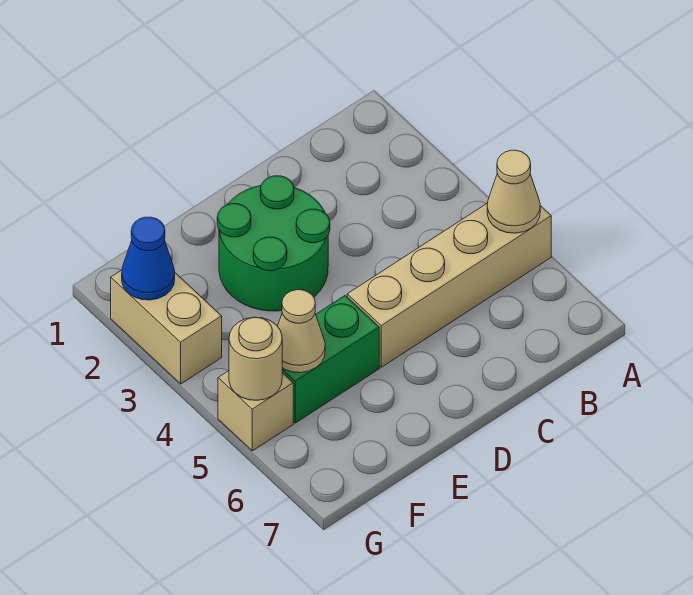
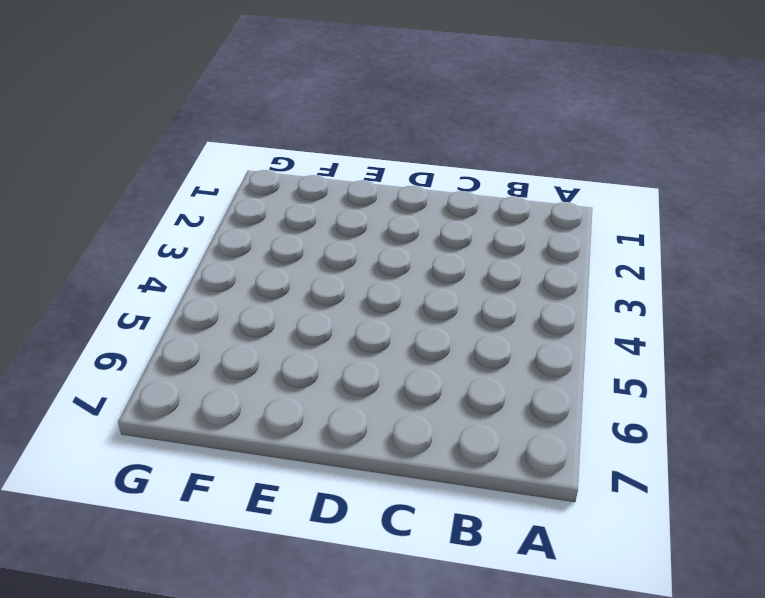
none -> tan brick A5:D5 level 1
none -> green round brick D2:E3 level 1

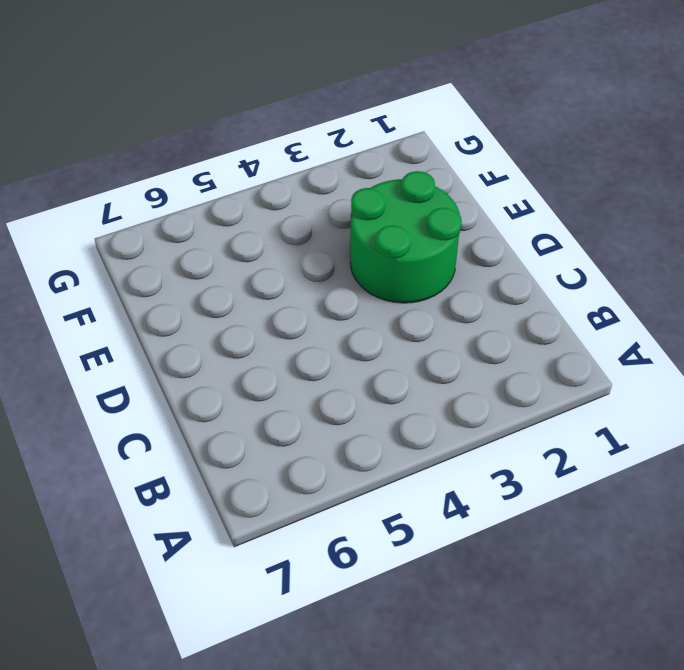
none -> tan brick A5:D5 level 1
none -> green brick E5:F5 level 1

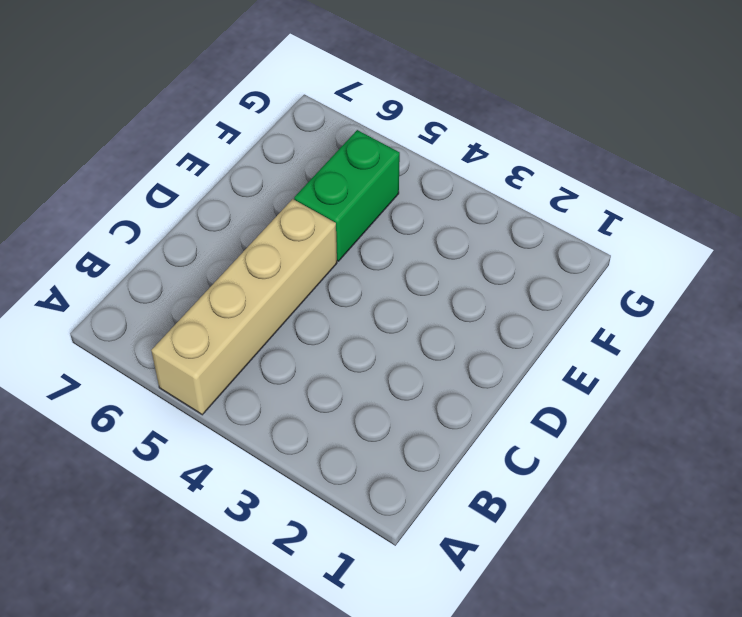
none -> green round brick D2:E3 level 1
none -> tan brick G2:G3 level 1

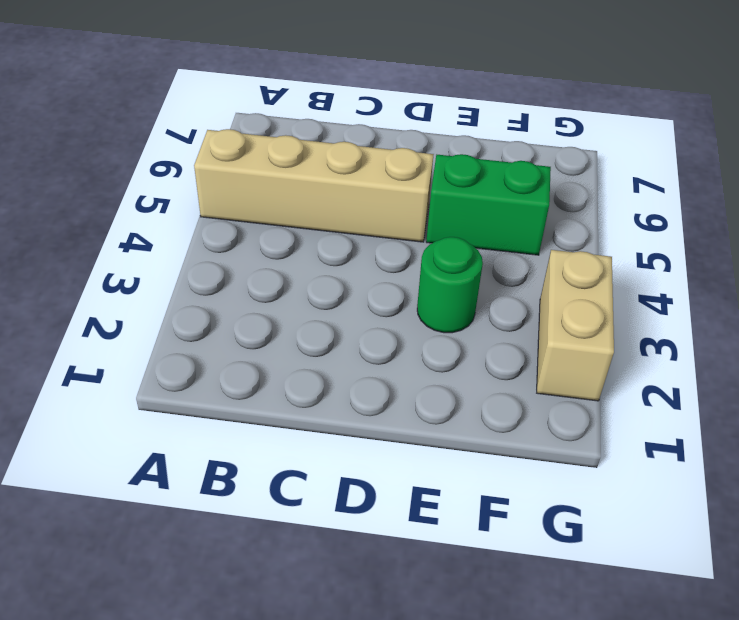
green round brick E3 level 1 -> green round brick D2:E3 level 1
none -> tan brick G5 level 1
none -> tan cone A5 level 2

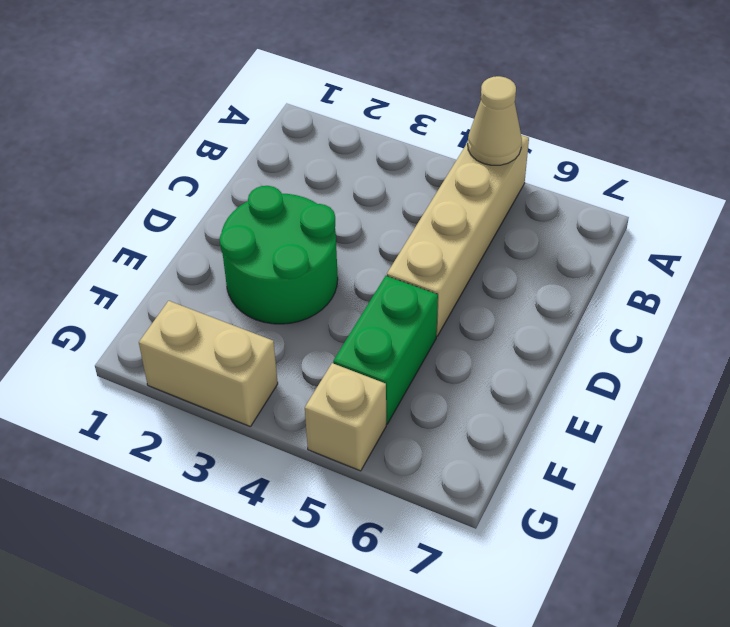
none -> tan cone F5 level 2
none -> blue cone G2 level 2

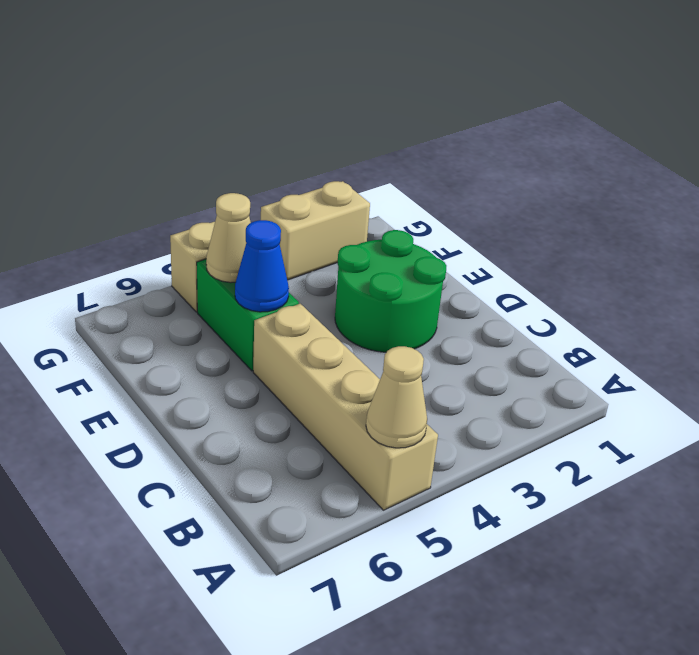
blue cone E5 level 2 -> blue cone G2 level 2
none -> tan round brick G5 level 2

